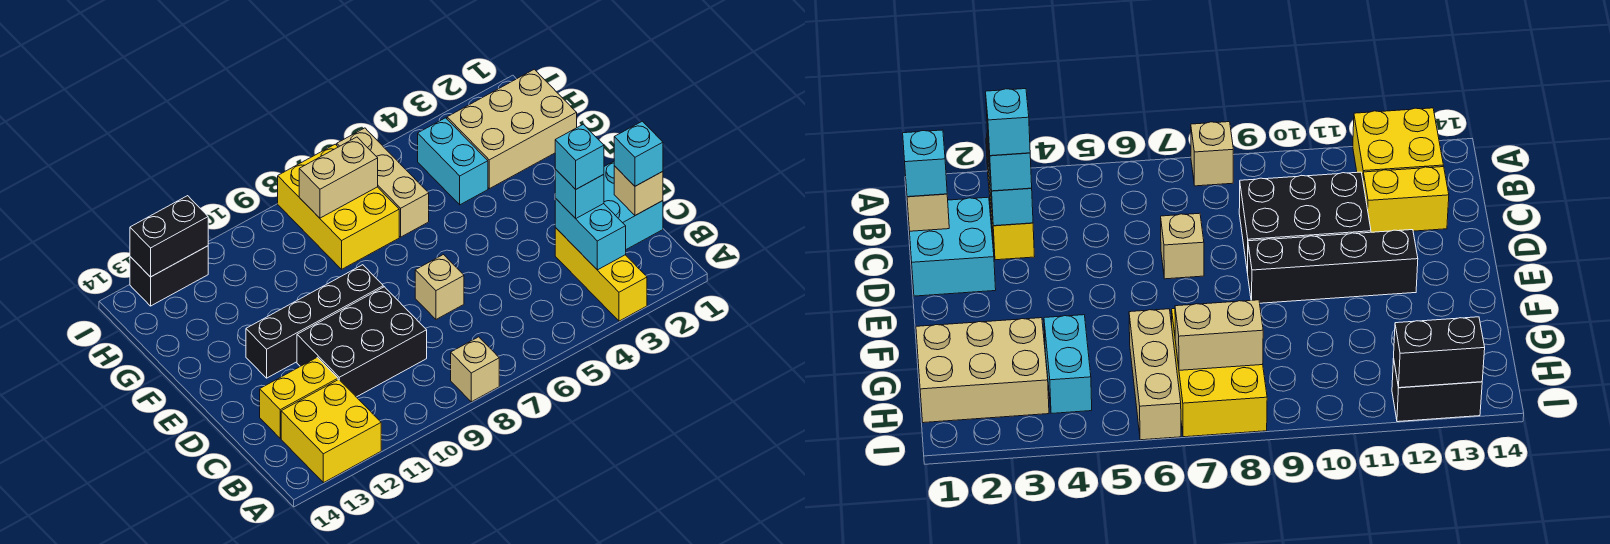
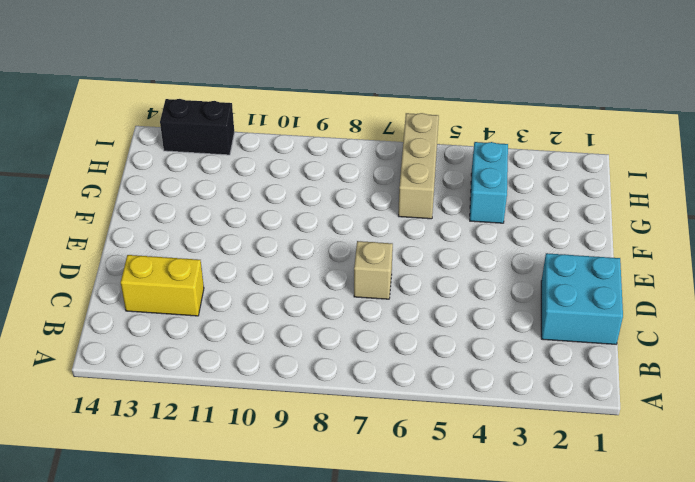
none -> yellow brick A3:C3 level 1
none -> tan brick A8 level 1
none -> yellow brick A12:B13 level 1

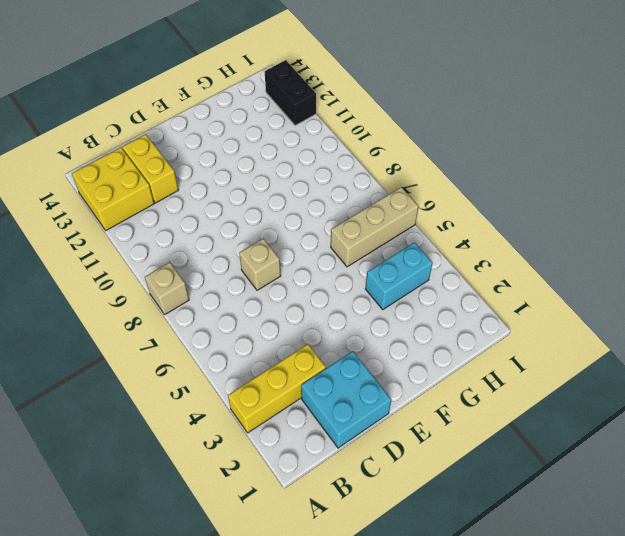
none -> black brick C9:D11 level 1
none -> black brick E9:E12 level 1
none -> tan brick G1:H3 level 1

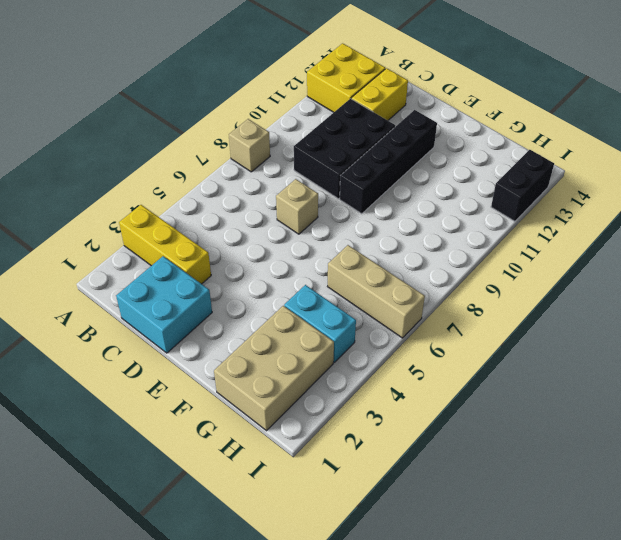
none -> yellow brick G7:I8 level 1
none -> cyan brick B3:C3 level 2
none -> tan brick C1 level 2

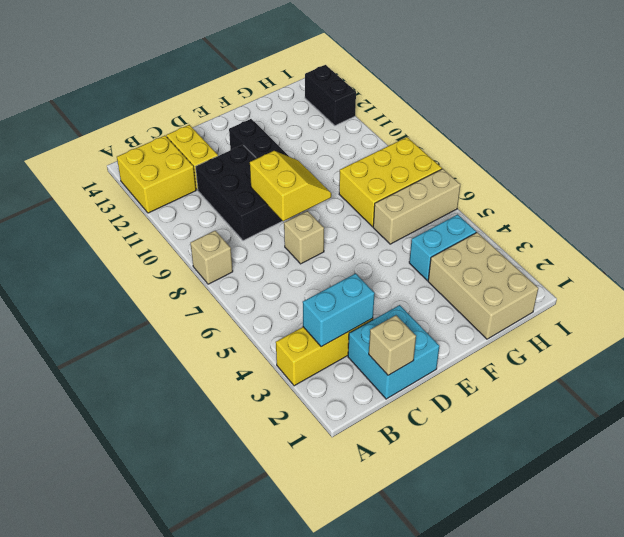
yellow slope D8:E9 level 2 top D -> none
none -> tan brick H7:H8 level 2
none -> black brick I12:I13 level 2
none -> cyan brick C1 level 3

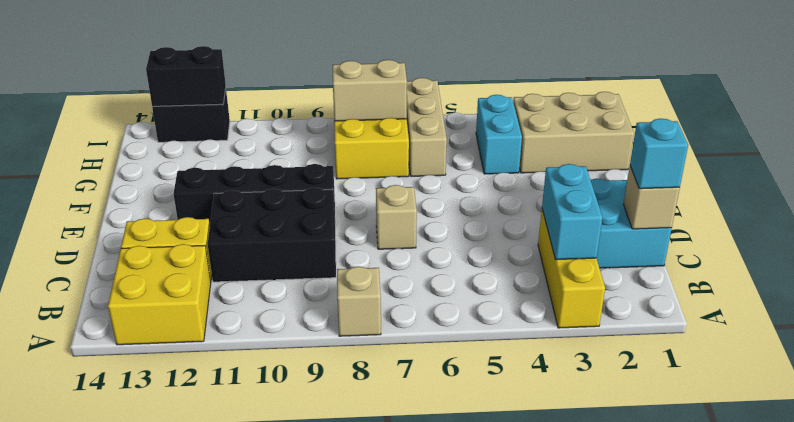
none -> cyan brick C3 level 3
none -> cyan brick C3 level 4

